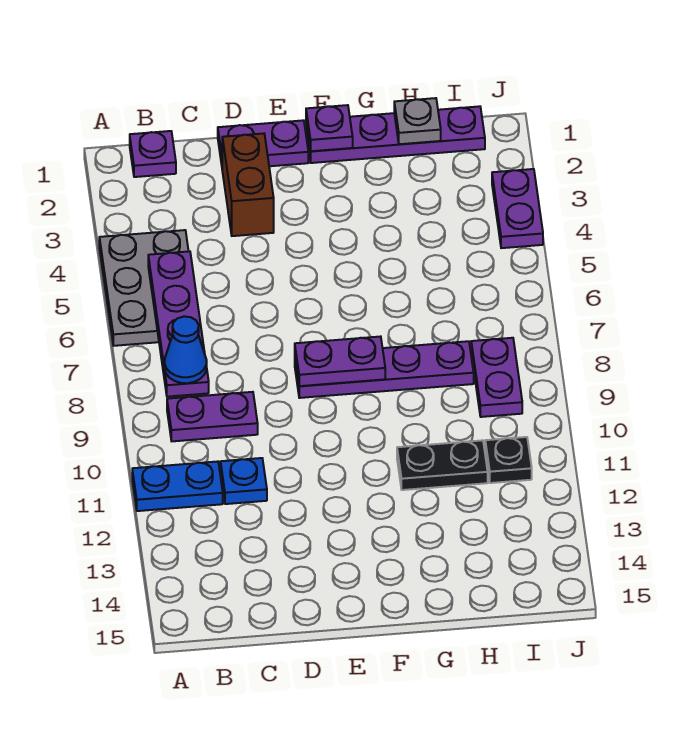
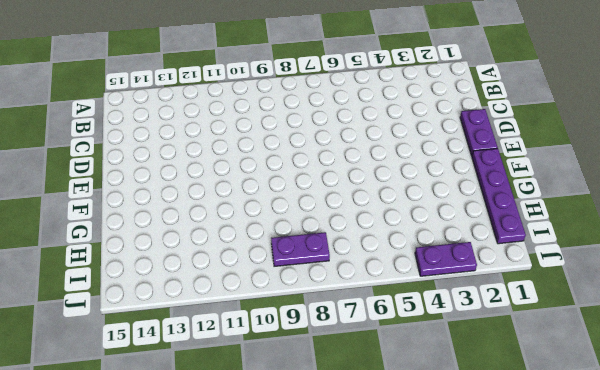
none -> grey plate A4:B6 level 1
none -> blue plate A11:B11 level 1
none -> purple plate B1 level 1

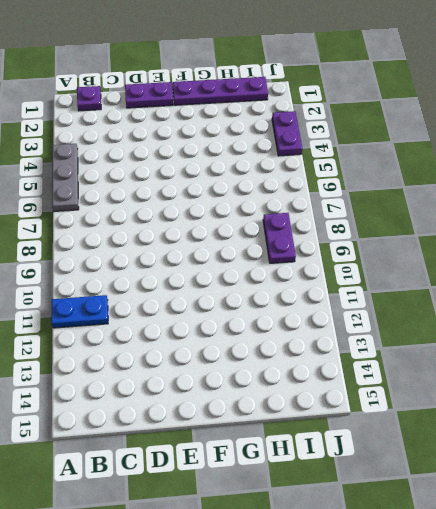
grey plate A4:A6 level 1 -> grey plate A4:B6 level 1
none -> purple plate B9:C9 level 1
none -> blue plate C11 level 1
none -> brown brick D2:D3 level 1

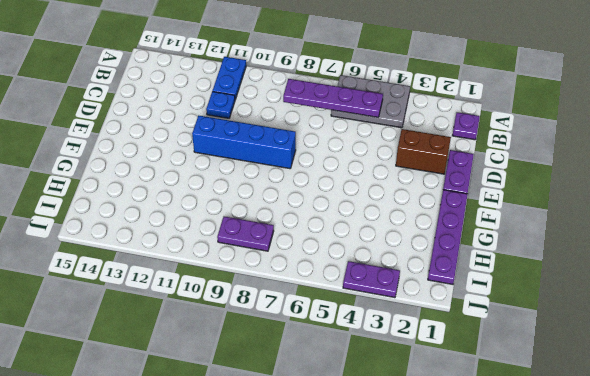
blue brick E8:E11 level 1 -> purple plate E8:H8 level 1
none -> purple plate B9:C9 level 1
none -> black plate G11:H11 level 1
none -> black plate I11 level 1

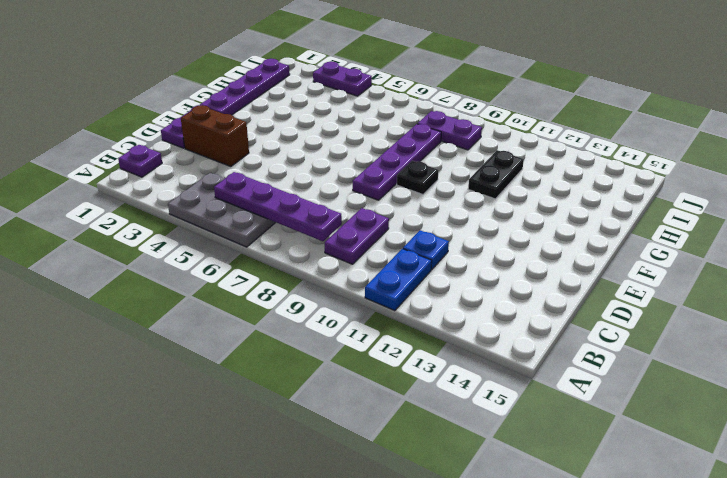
black plate F9 level 1 -> black plate I11 level 1
none -> purple plate E8:F8 level 2
none -> purple plate F1 level 2
none -> grey plate H1 level 2

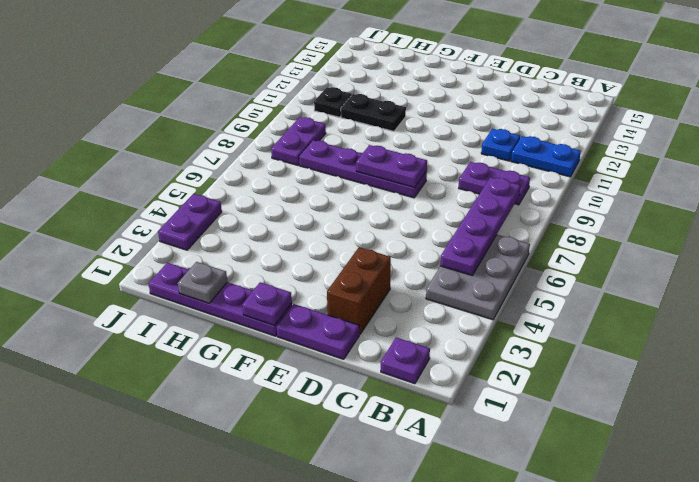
none -> blue cone B8 level 3

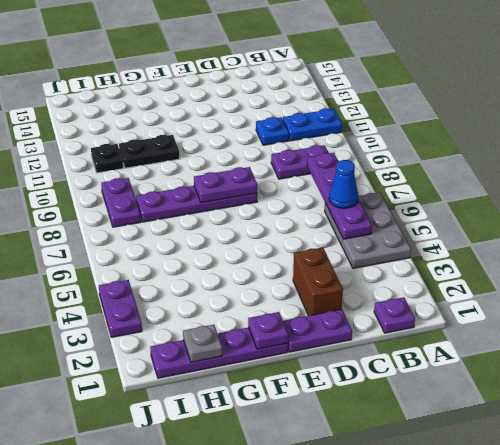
blue cone B6 level 3 -> blue cone B8 level 3

